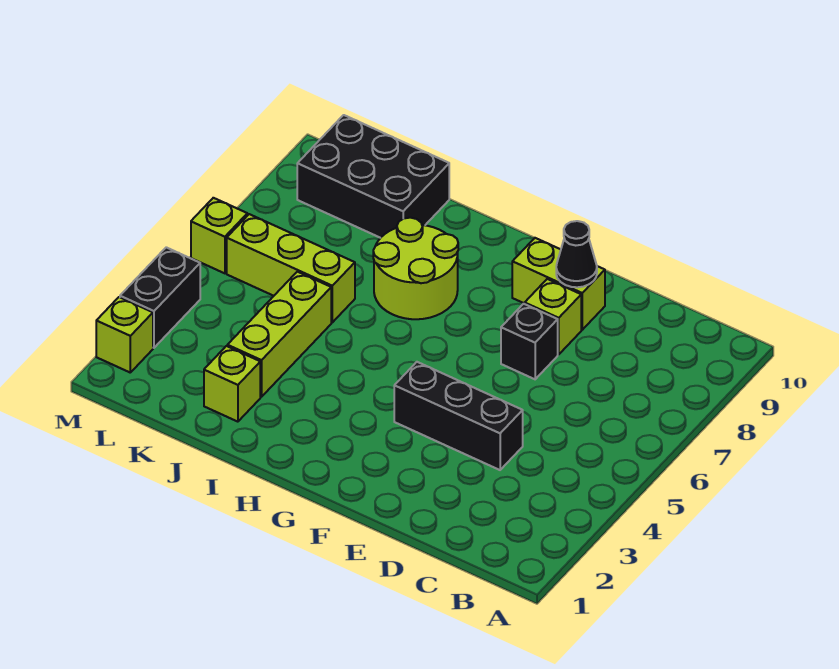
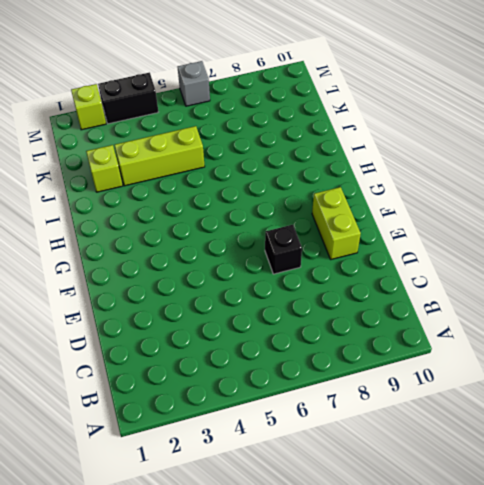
grey brick M6 level 1 -> lime brick M6 level 1
none -> black brick D4:F4 level 1
none -> lime brick E8 level 1
none -> lime round brick H7:I8 level 1

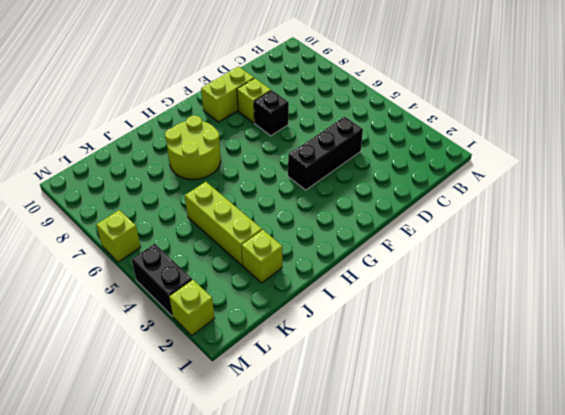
none -> lime brick J6:L6 level 1
none -> black brick J9:L10 level 1
none -> black cone E9 level 2

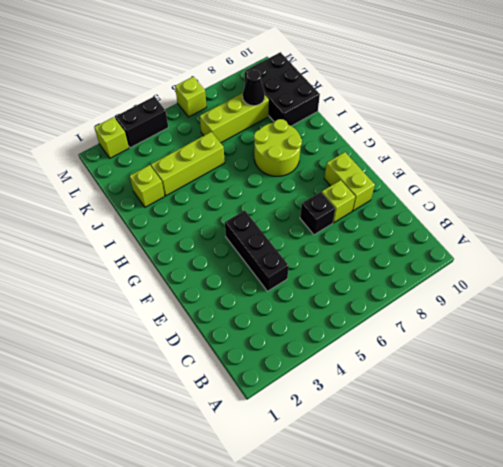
lime brick K6:K8 level 1 -> lime brick J6:L6 level 1
black cone K8 level 2 -> black cone E9 level 2

